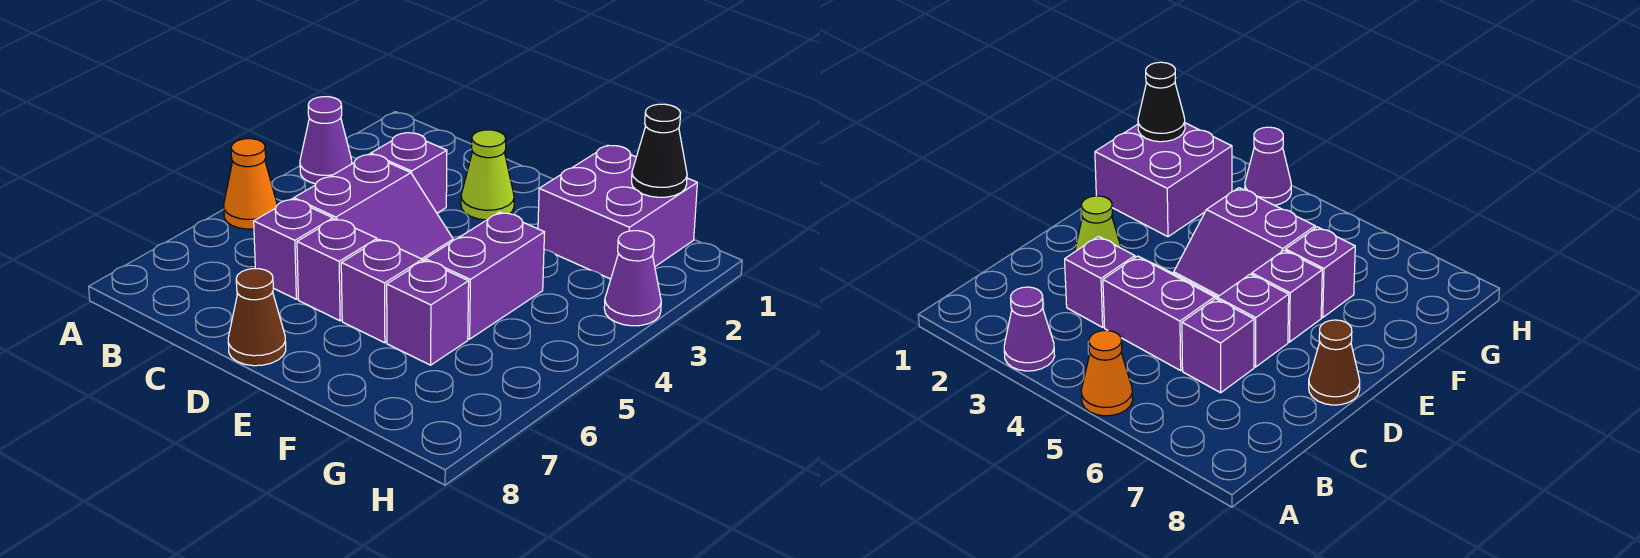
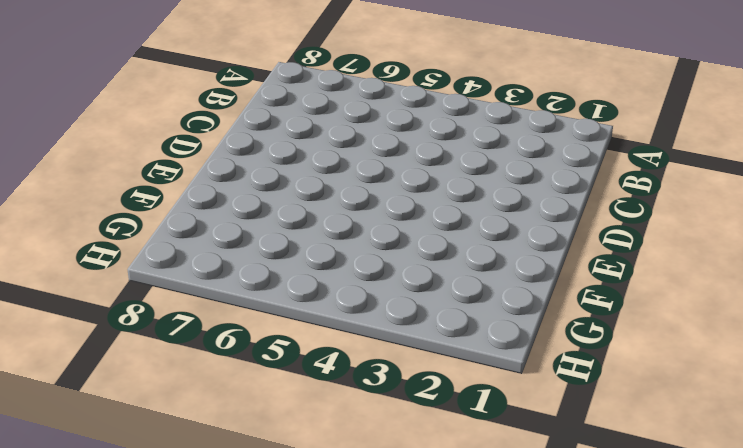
none -> purple cone A3 level 1
none -> orange cone A5 level 1
none -> purple brick C3 level 1

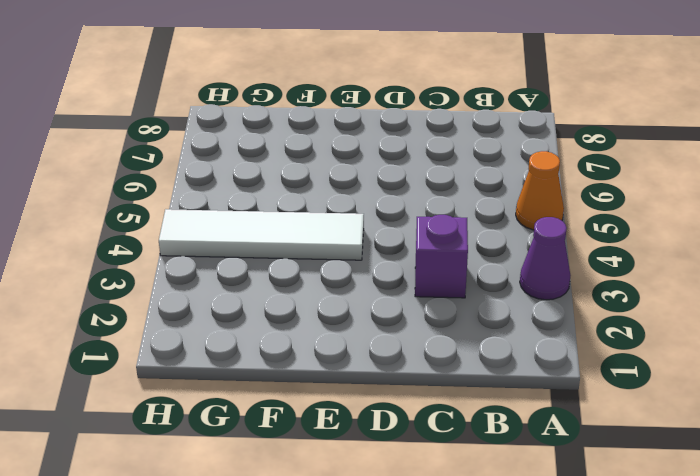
white tile E4:H4 level 1 -> purple slope E4:F5 level 1 top F
none -> purple slope C4:D5 level 1 top C
none -> purple brick C6 level 1
none -> lime cone D2 level 1

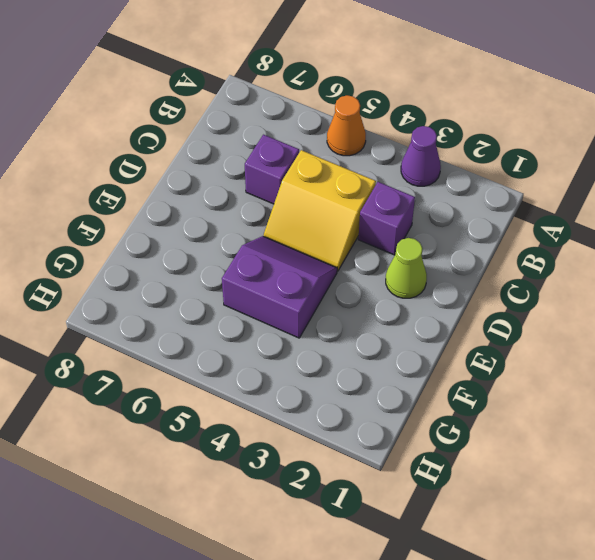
yellow slope C4:D5 level 1 top C -> purple slope C4:D5 level 1 top C
none -> purple brick D6 level 1
none -> brown cone D8 level 1
none -> purple brick E6 level 1

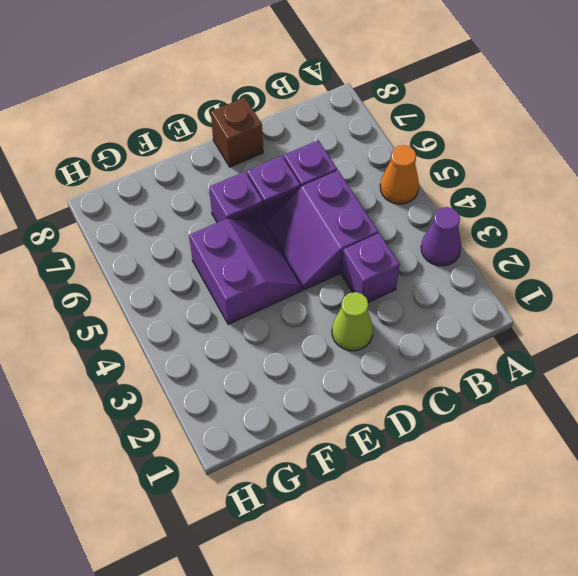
brown brick D8 level 1 -> brown cone D8 level 1
none -> purple brick F1:G2 level 1
none -> purple brick F6 level 1
none -> purple cone H3 level 1

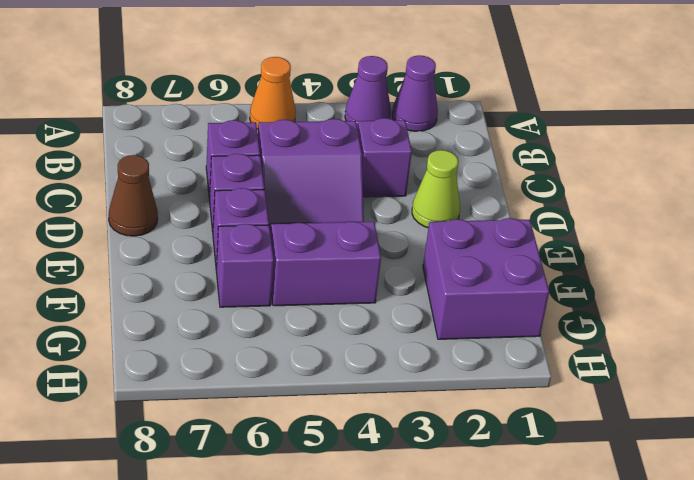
purple cone A2 level 1 -> purple cone H3 level 1
none -> black cone G1 level 2

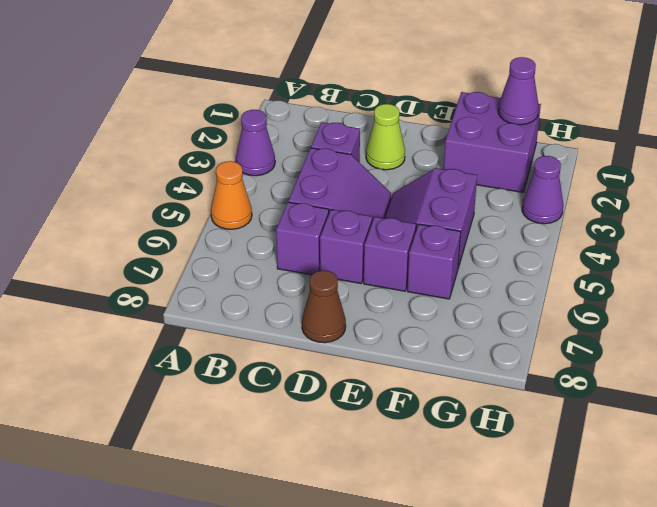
purple cone G1 level 2 -> black cone G1 level 2

